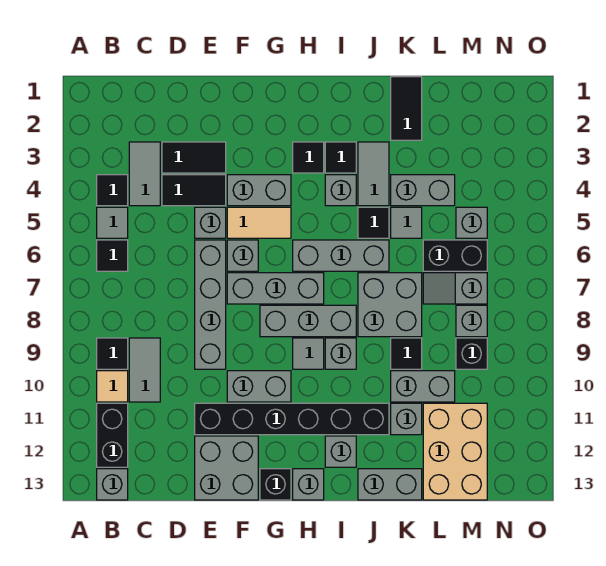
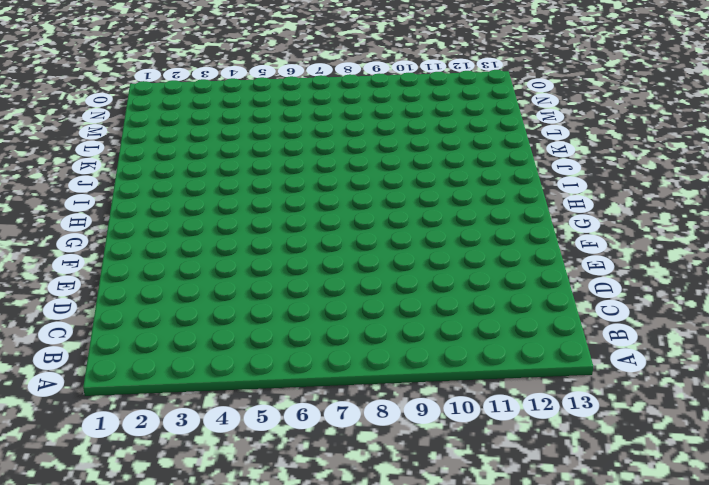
none -> black tile B4 level 1
none -> grey tile B5 level 1
none -> black tile B6 level 1
none -> black tile B9 level 1

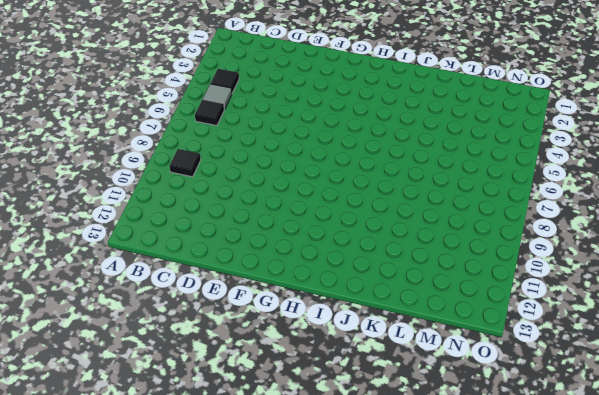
none -> tan tile B10 level 1
none -> black brick B11:B12 level 1
none -> grey brick B13 level 1
none -> grey tile C3:C4 level 1

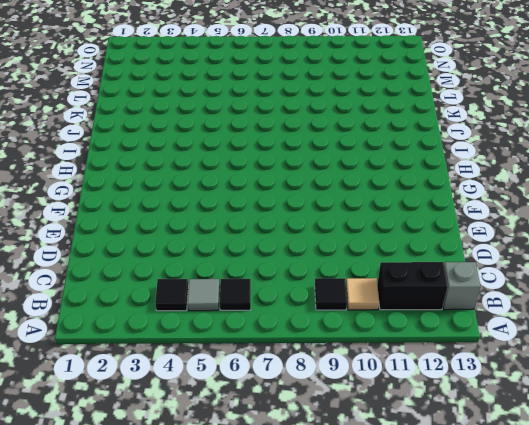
none -> grey tile C3:C4 level 1
none -> grey tile C9:C10 level 1
none -> black tile D3:E3 level 1
none -> black tile D4:E4 level 1

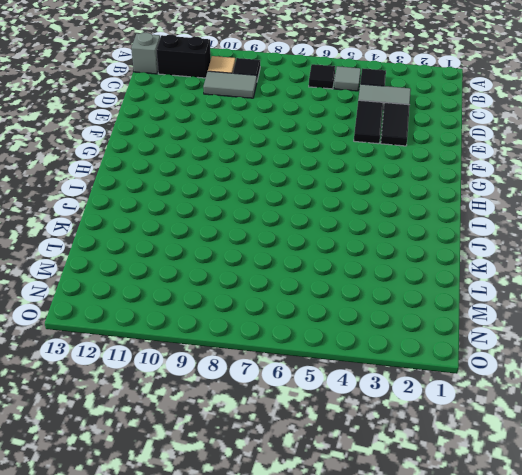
none -> grey brick E5 level 1
none -> grey brick E6:E9 level 1
none -> black brick E11:J11 level 1
none -> grey brick E12:F13 level 1

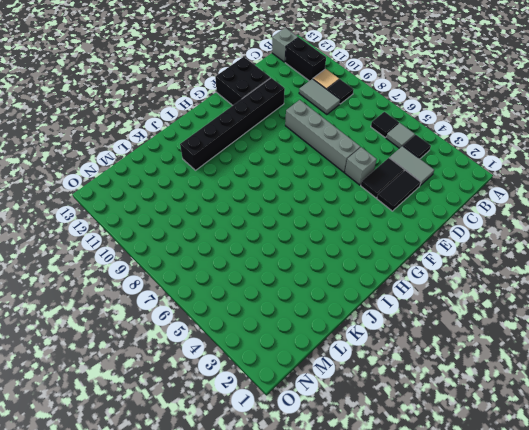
black brick E12:F13 level 1 -> grey brick E12:F13 level 1
none -> grey brick F4:G4 level 1
none -> tan tile F5:G5 level 1
none -> grey brick F6 level 1
none -> grey brick F7:H7 level 1

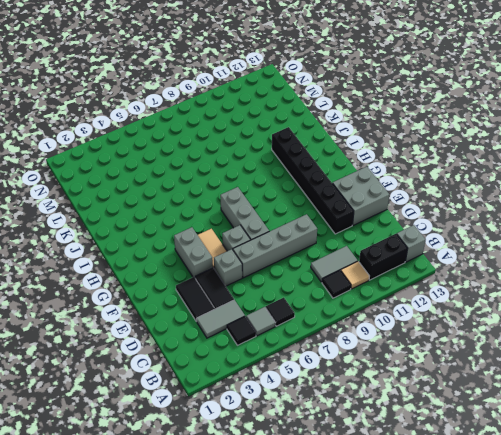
none -> grey brick F10:G10 level 1
none -> grey brick G8:I8 level 1
none -> black brick G13 level 1
none -> black tile H3 level 1

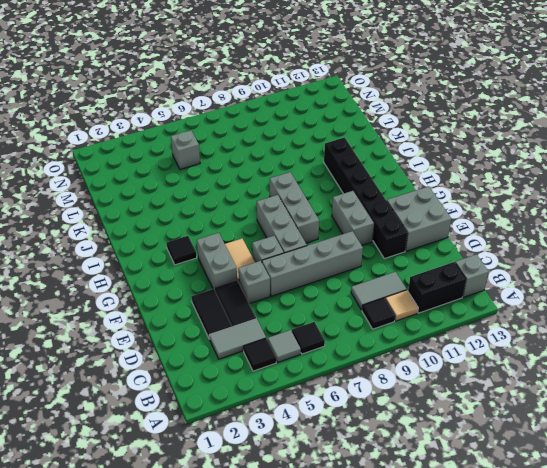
none -> black brick G13 level 1
none -> grey brick H6:J6 level 1
none -> grey tile H9 level 1
none -> grey brick H13 level 1

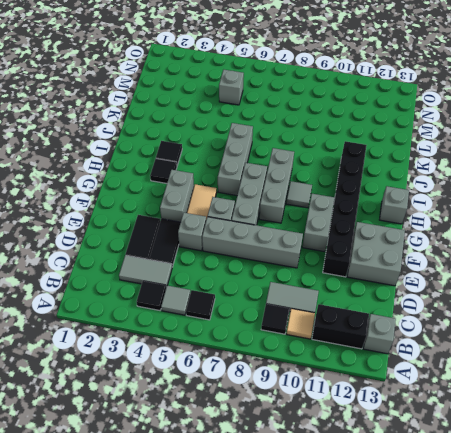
none -> black brick G13 level 1
none -> grey brick I4 level 1
none -> grey brick I9 level 1
none -> grey brick I12 level 1

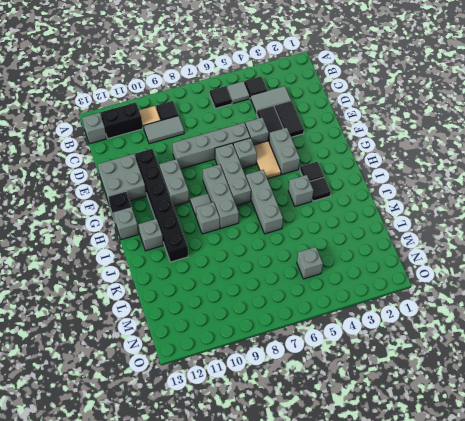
none -> grey tile J3:J4 level 1
none -> black tile J5 level 1
none -> grey brick J7:K8 level 1
none -> grey brick J13:K13 level 1

